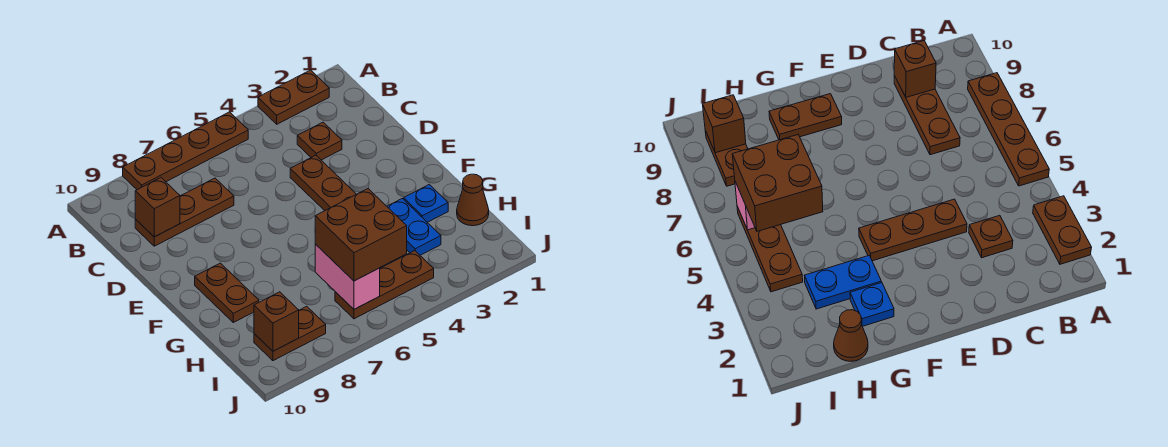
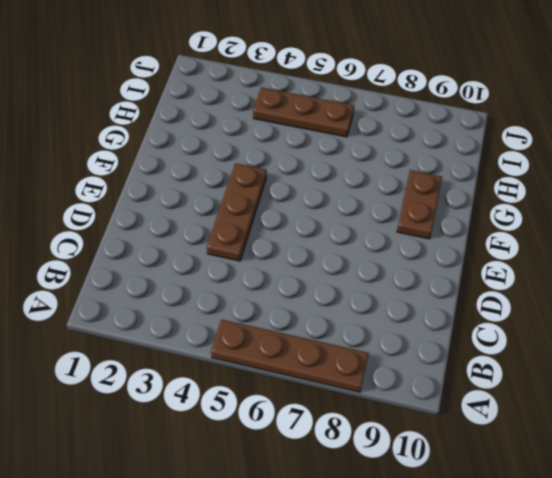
none -> brown plate A2:A3 level 1
none -> brown plate C3 level 1
none -> brown plate C7:C9 level 1

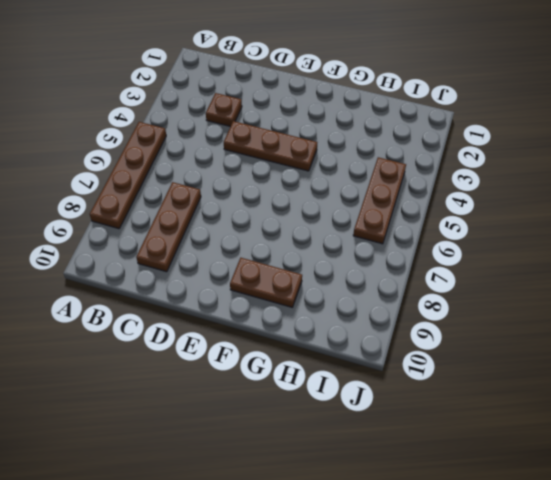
none -> brown plate A2:A3 level 1
none -> blue plate G2 level 1
none -> blue plate G3:H3 level 1

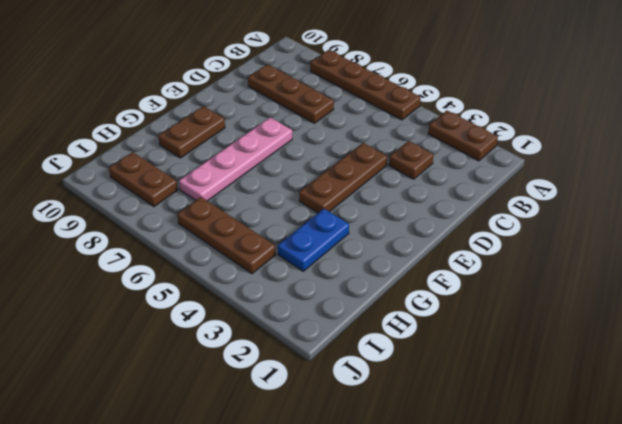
pink plate E7:H7 level 1 -> none
none -> blue plate G2 level 1
none -> brown cone H1 level 1
none -> brown brick C9 level 2

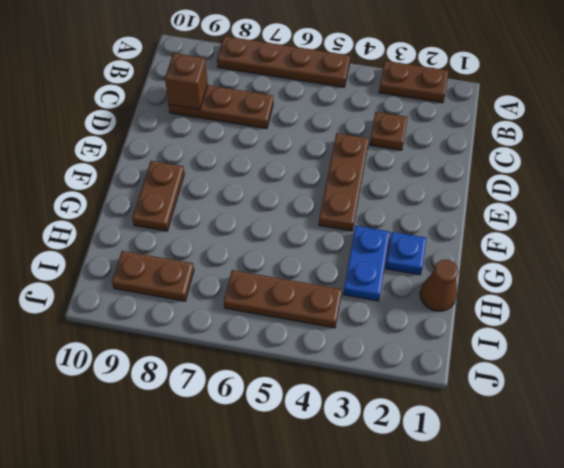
none -> pink brick H6:I6 level 2
none -> brown brick I9 level 2
none -> brown brick H5:I6 level 3

